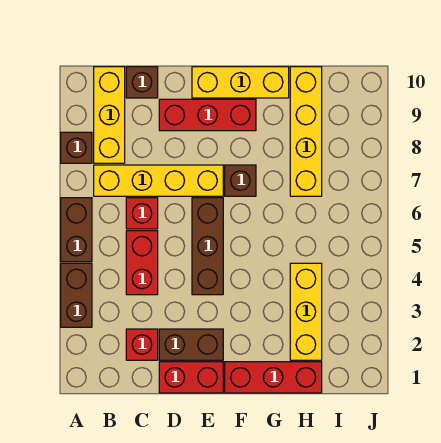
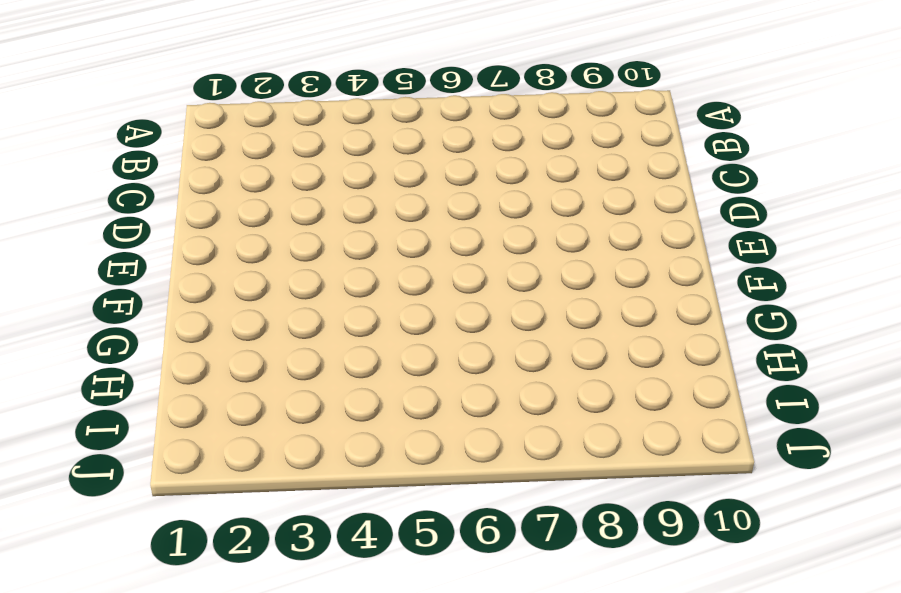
none -> brown brick A3:A4 level 1
none -> brown brick A5:A6 level 1
none -> brown brick A8 level 1

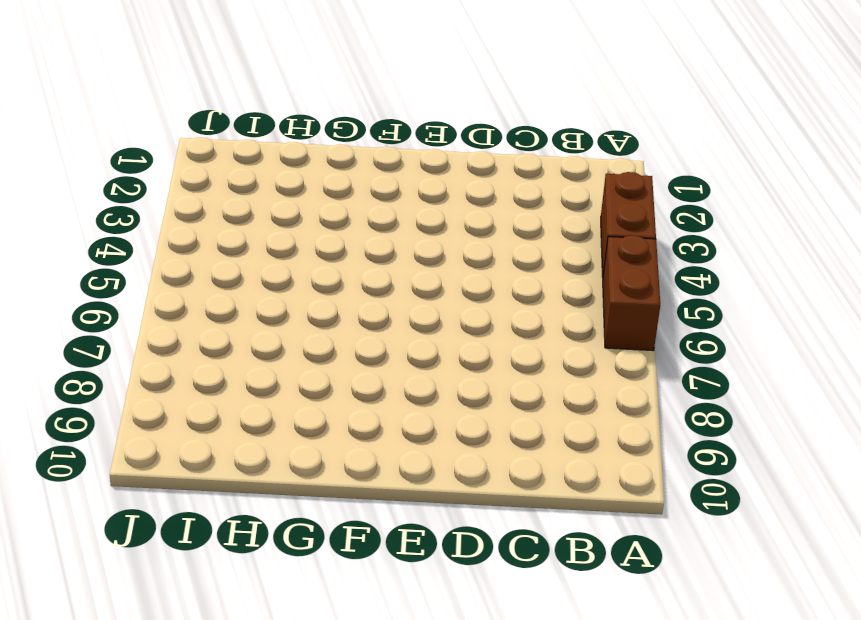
none -> brown brick A8 level 1
none -> yellow brick B7:E7 level 1
none -> yellow brick B8:B10 level 1

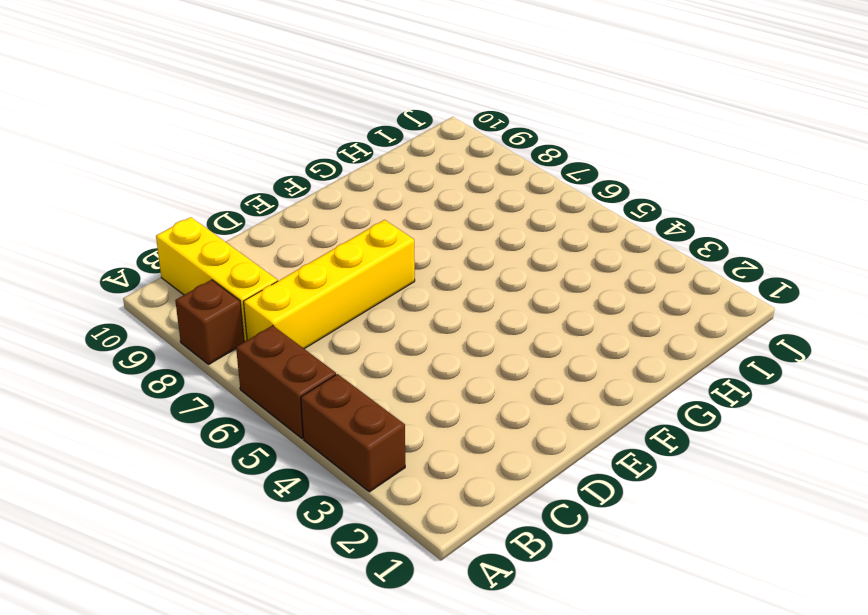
none -> red brick C2 level 1
none -> red brick C4:C5 level 1
none -> red brick C6 level 1

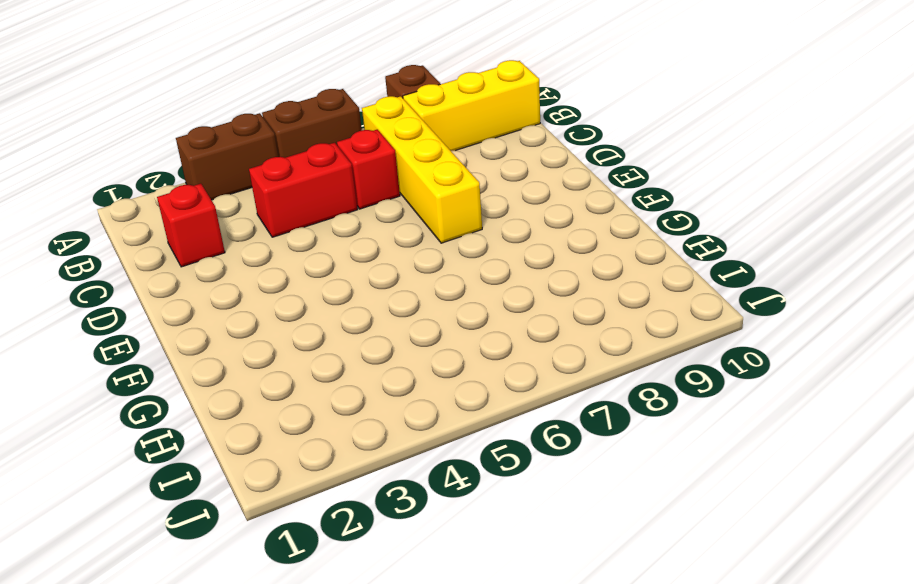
none -> brown brick C10 level 1
none -> red brick D1:E1 level 1
none -> brown brick D2:E2 level 1

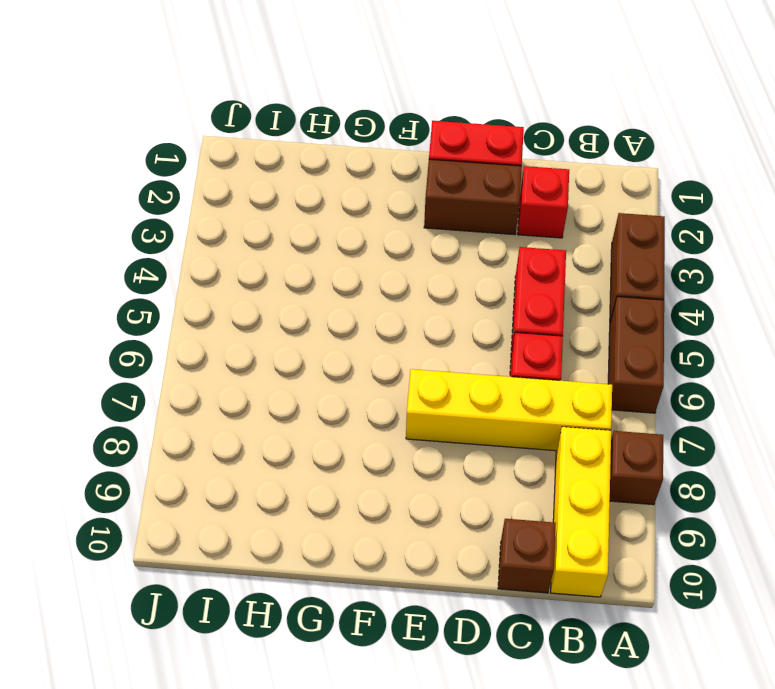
none -> red brick D9:F9 level 1
none -> brown brick E4:E6 level 1
none -> yellow brick E10:G10 level 1

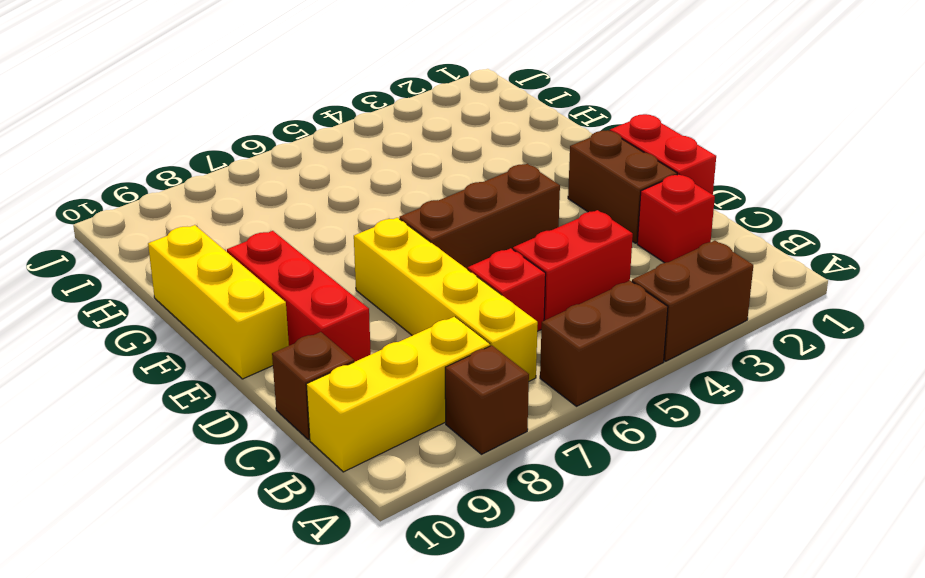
none -> red brick F1:H1 level 1
none -> brown brick F7 level 1
none -> yellow brick H2:H4 level 1

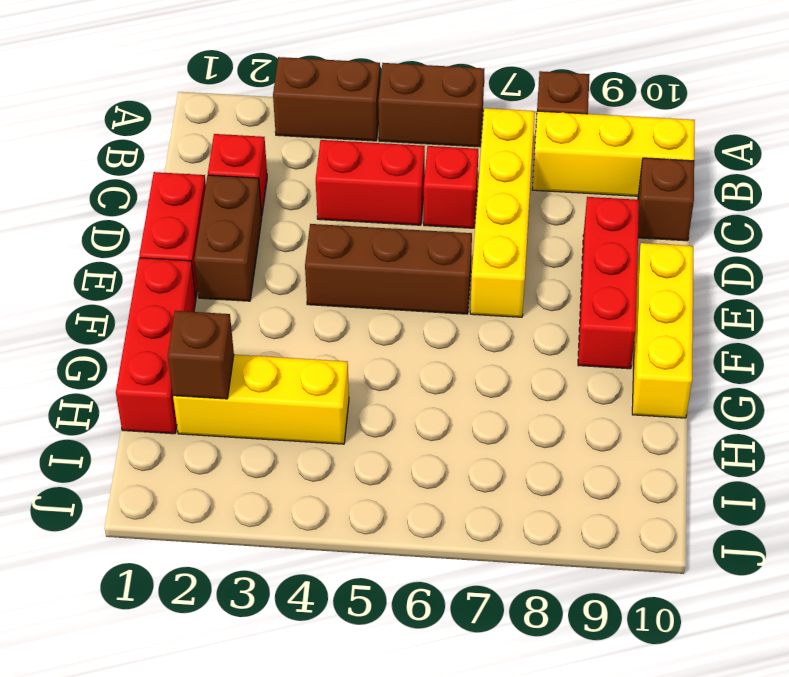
brown brick H2 level 2 -> brown brick F7 level 1
none -> yellow brick H7:H10 level 1

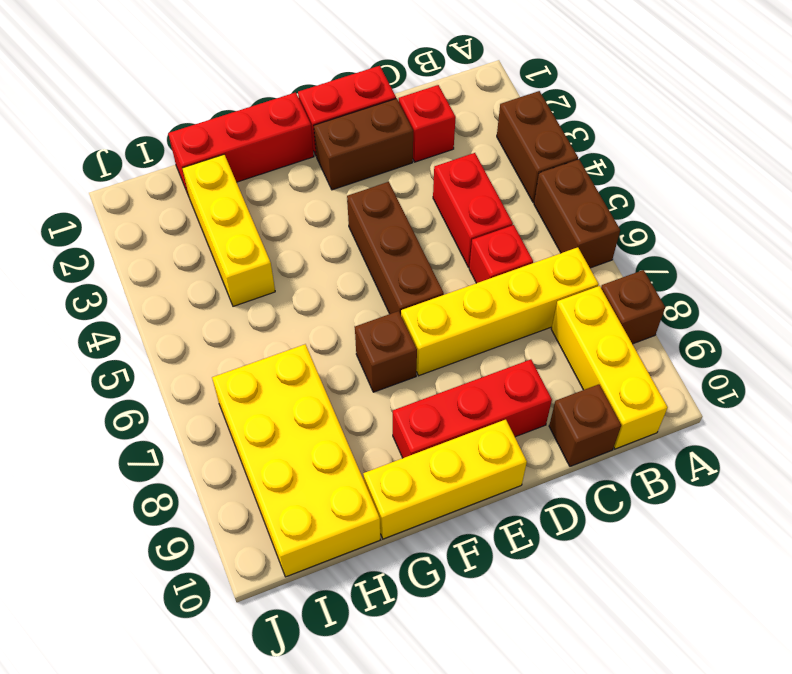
yellow brick H7:I10 level 1 -> yellow brick H7:H10 level 1

